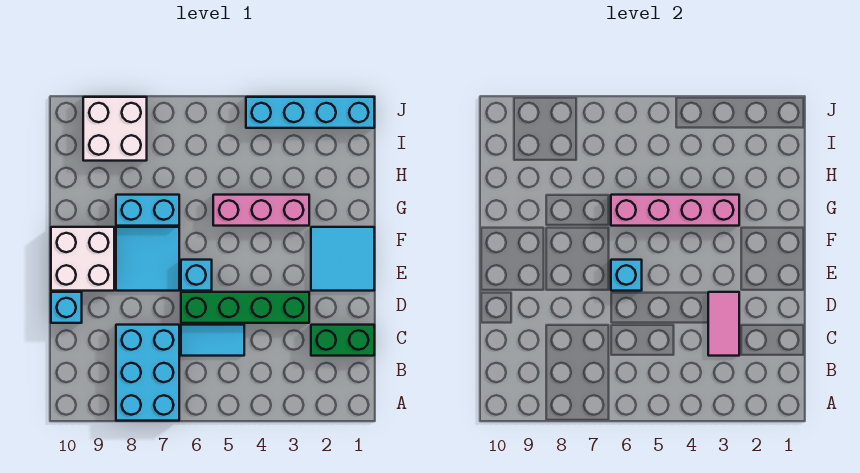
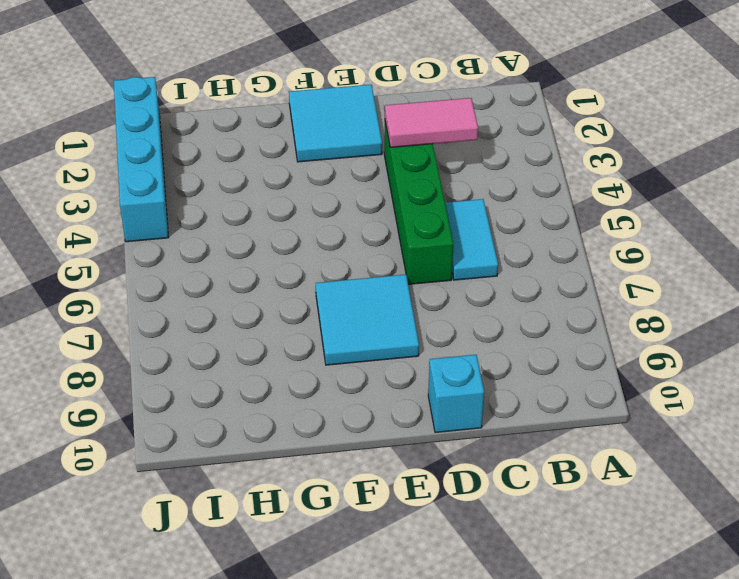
none -> cyan brick A7:C8 level 1
none -> green brick C1:C2 level 1
none -> cyan brick E6 level 1

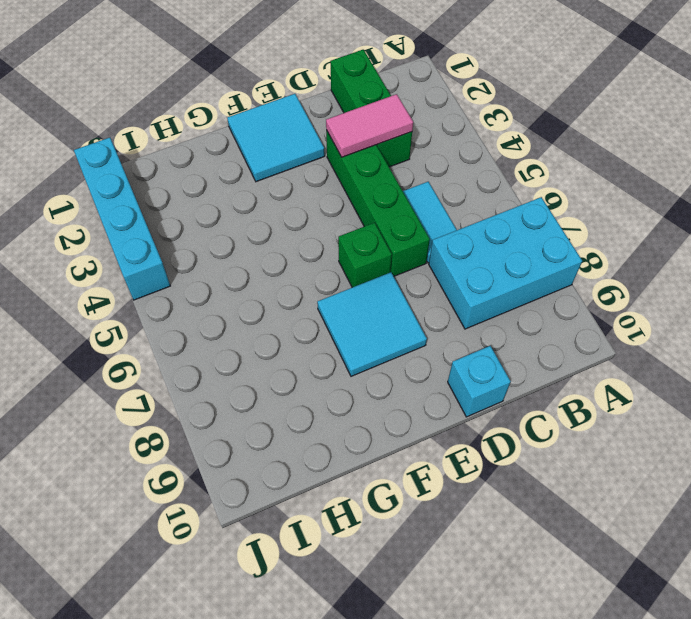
green brick C1:C3 level 1 -> green brick C1:C2 level 1
green brick E6 level 1 -> cyan brick E6 level 1
none -> white brick E9:F10 level 1
none -> pink brick G3:G5 level 1
none -> cyan brick G7:G8 level 1

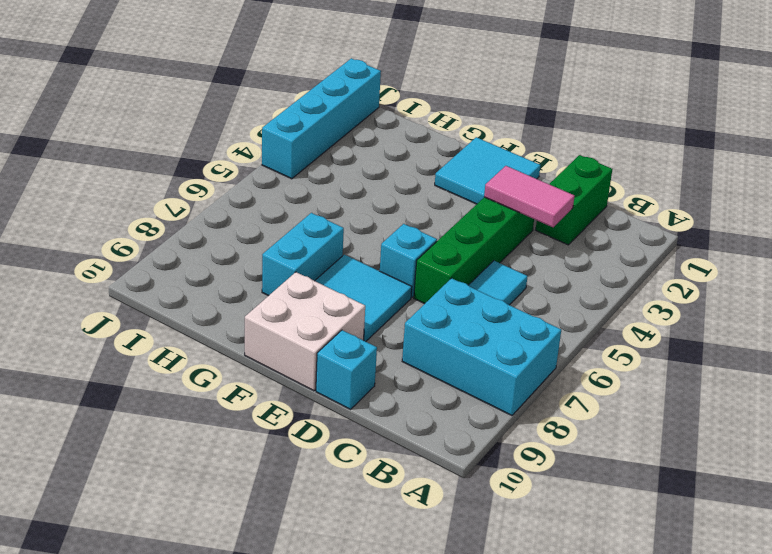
none -> pink brick G3:G5 level 1
none -> white brick I8:J9 level 1
none -> cyan brick E6 level 2

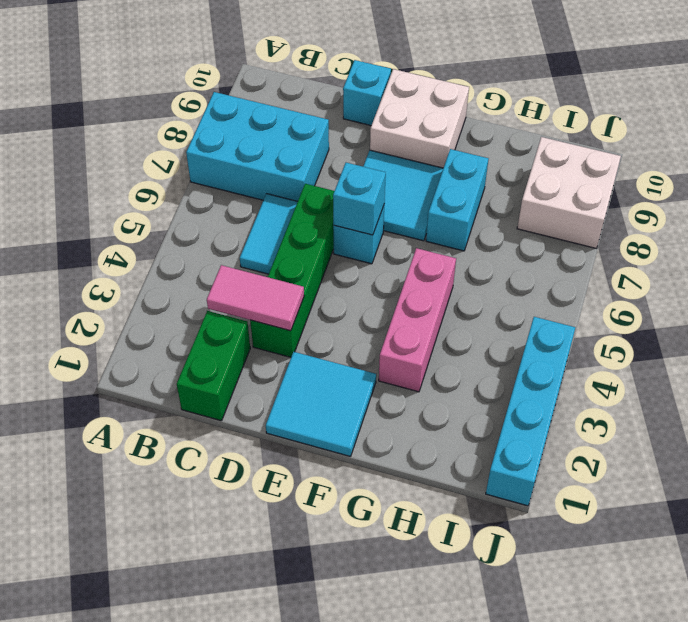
none -> pink brick G3:G6 level 2

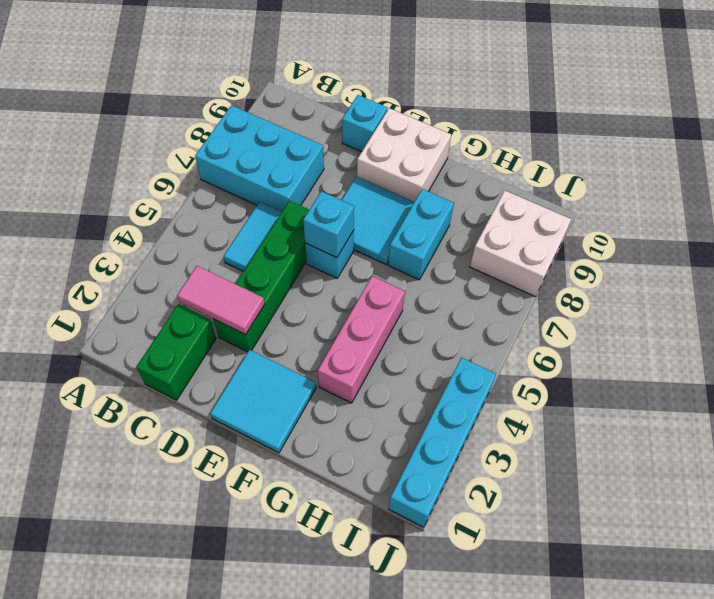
none -> pink brick G3:G6 level 2

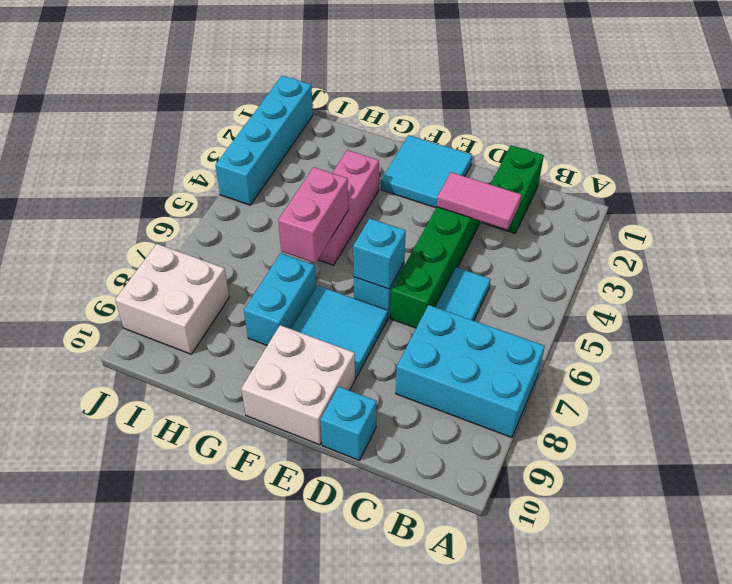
pink brick G5:G6 level 2 -> pink brick G3:G6 level 2

